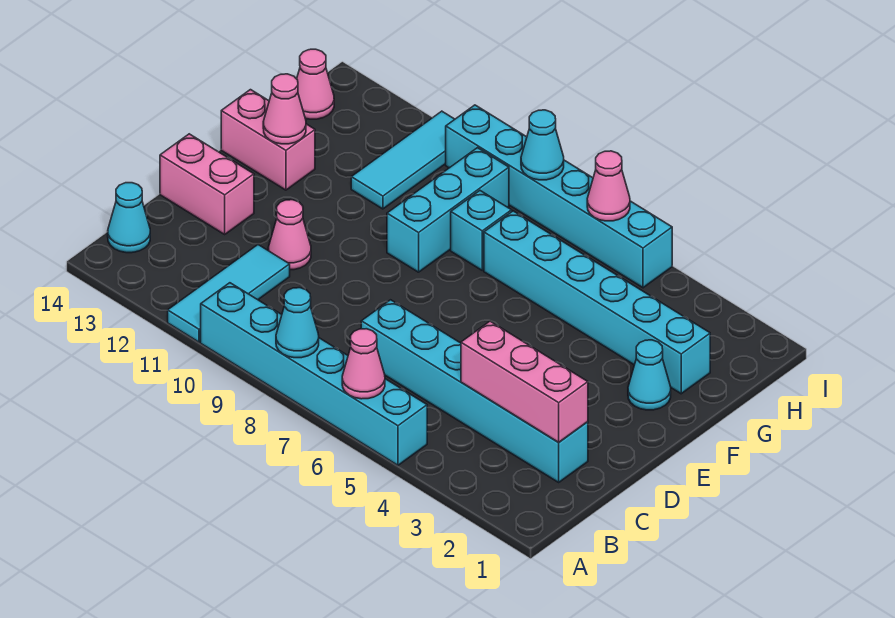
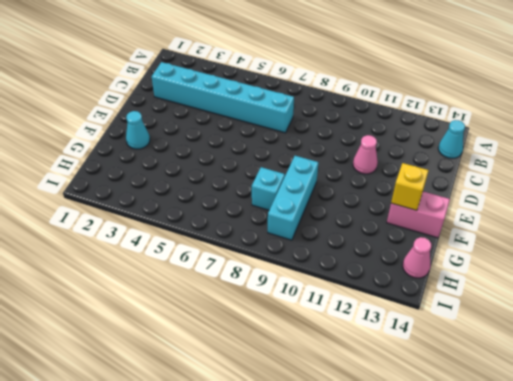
yellow brick F13 level 2 -> pink cone F13 level 2
none -> cyan brick A5:A10 level 1
none -> cyan tile A11:C11 level 1
none -> pink brick D13:D14 level 1

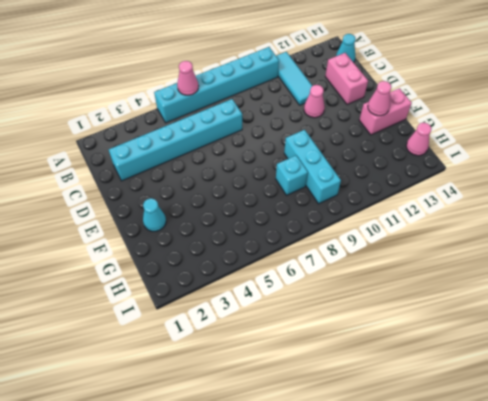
pink brick C13:D13 level 1 -> pink brick D13:D14 level 1
none -> cyan brick G2:G7 level 1
none -> cyan tile G11:I11 level 1
none -> cyan brick I5:I10 level 1

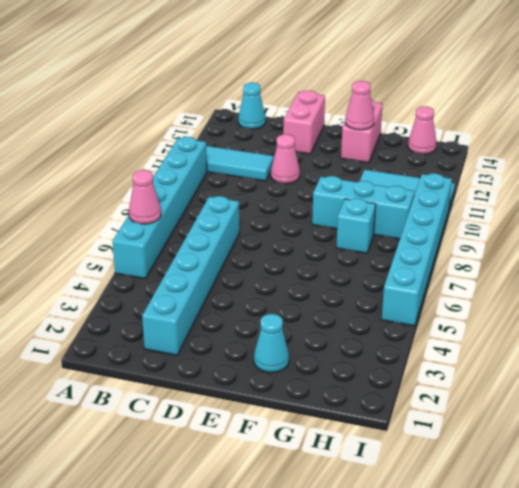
none -> cyan brick G2:G7 level 1
none -> cyan cone A8 level 2
none -> pink brick C2:C4 level 2

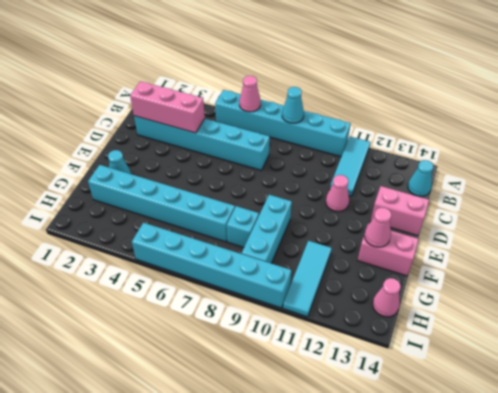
none -> pink cone I6 level 2
none -> cyan cone I8 level 2

